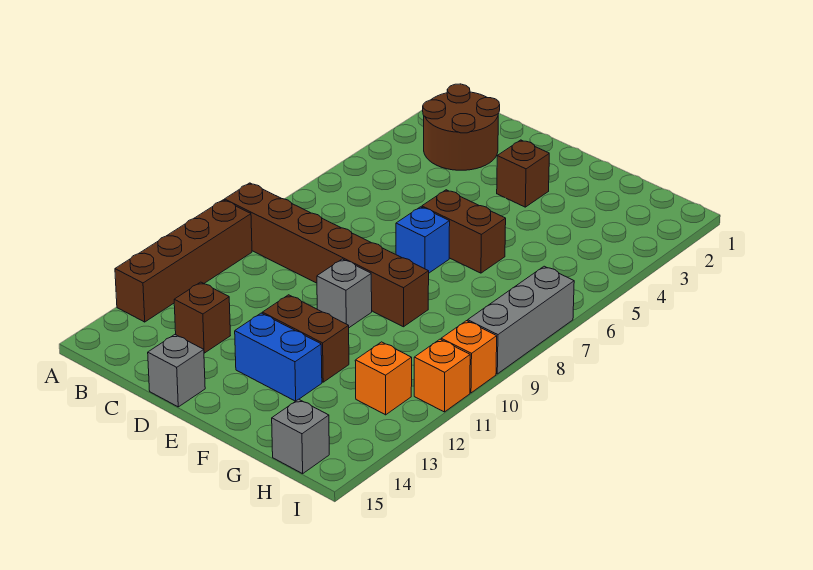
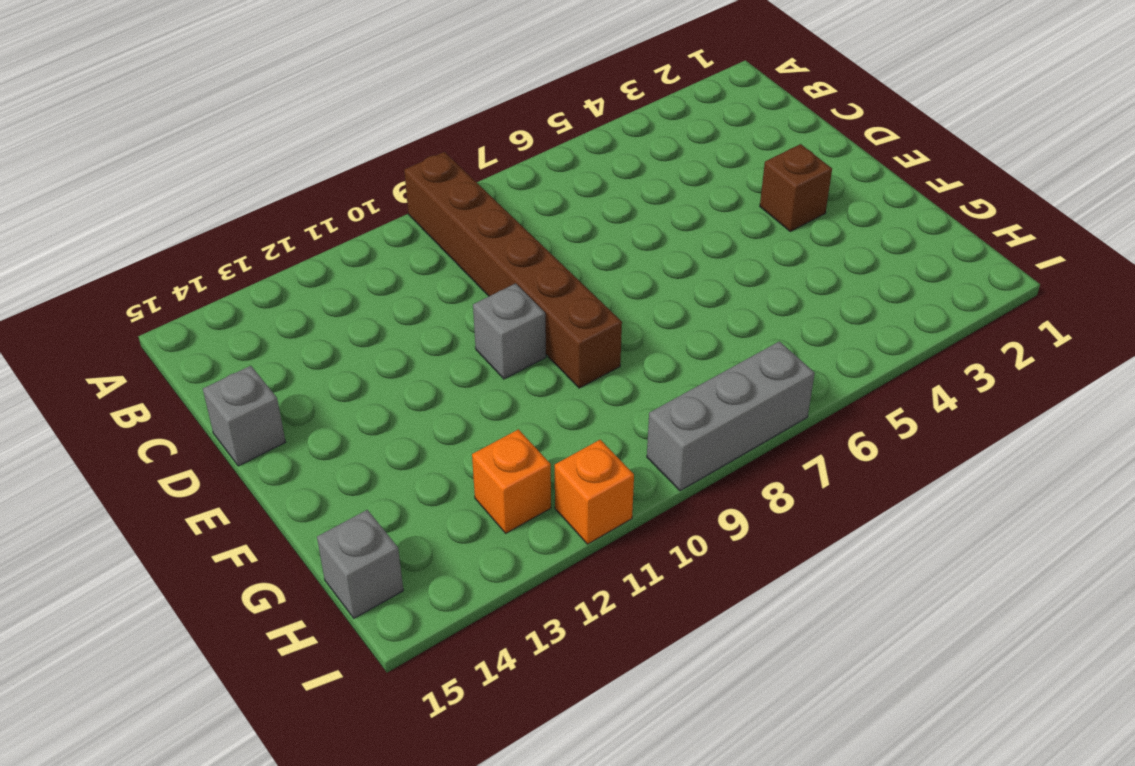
none -> brown brick A10:A13 level 1
none -> brown round brick B2:C3 level 1
none -> brown brick C13 level 1

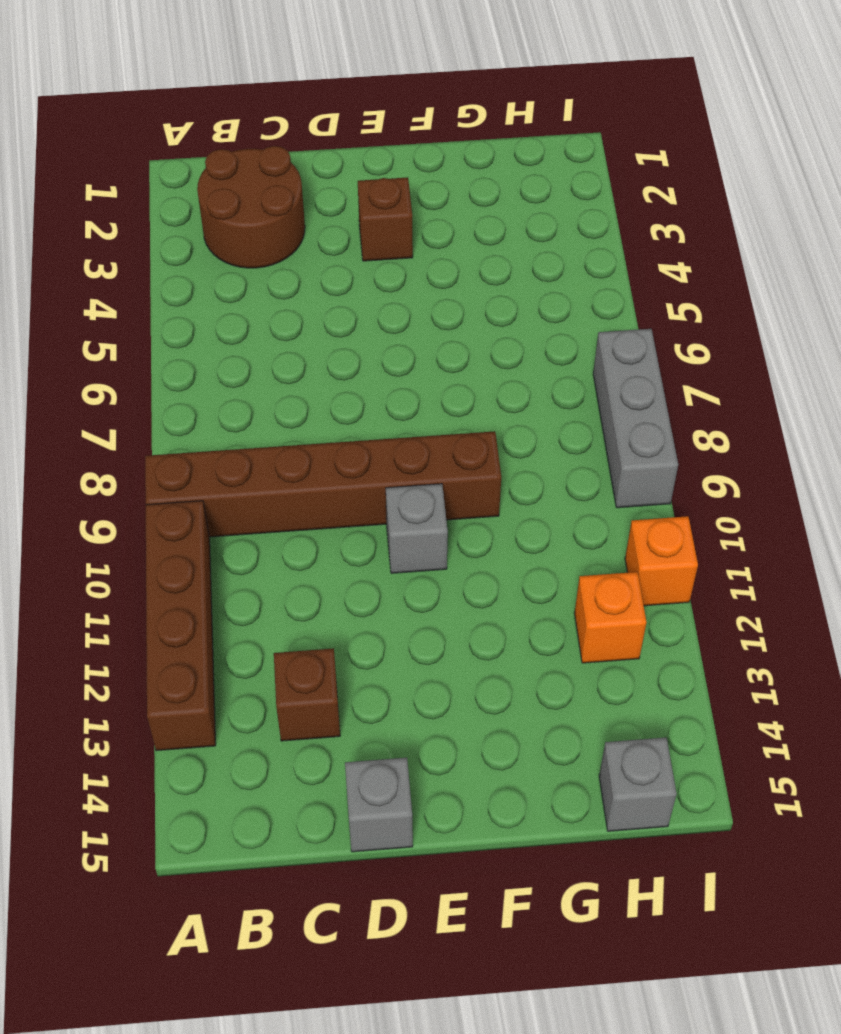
none -> brown brick E6:F6 level 1
none -> blue brick E7 level 1
none -> brown brick E12:F12 level 1

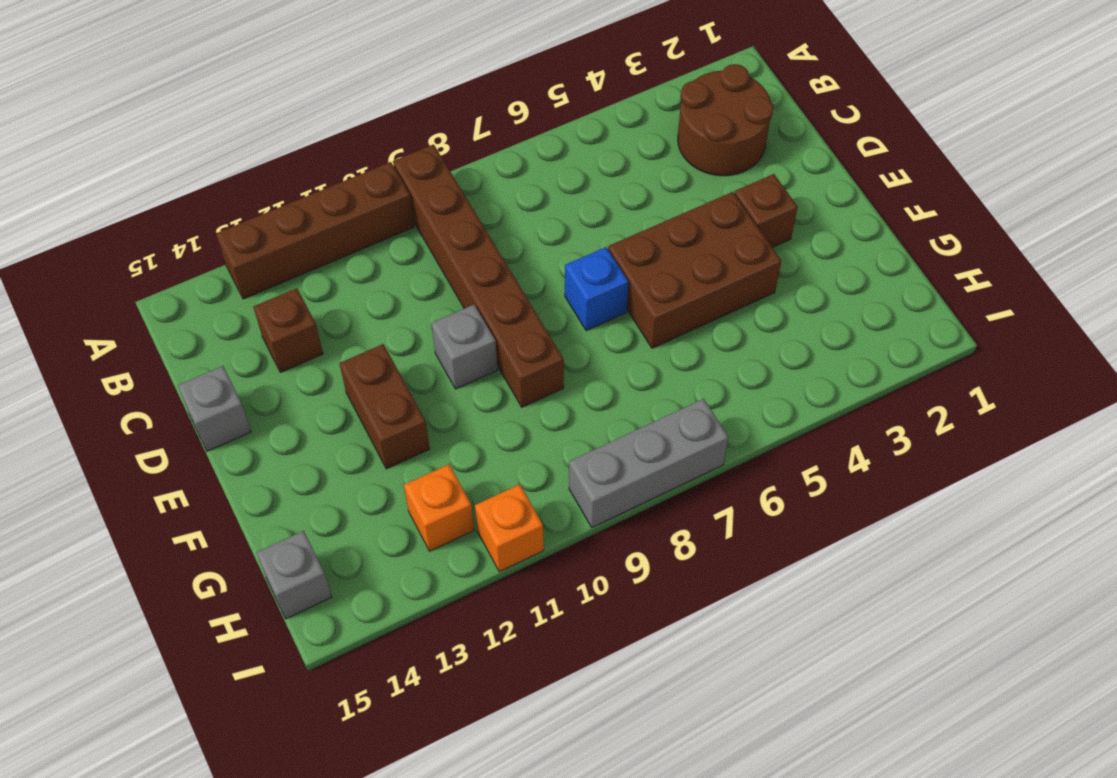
brown brick E4:F6 level 1 -> brown brick E6:F6 level 1
none -> blue brick E13:F13 level 1
none -> orange brick I10 level 1

